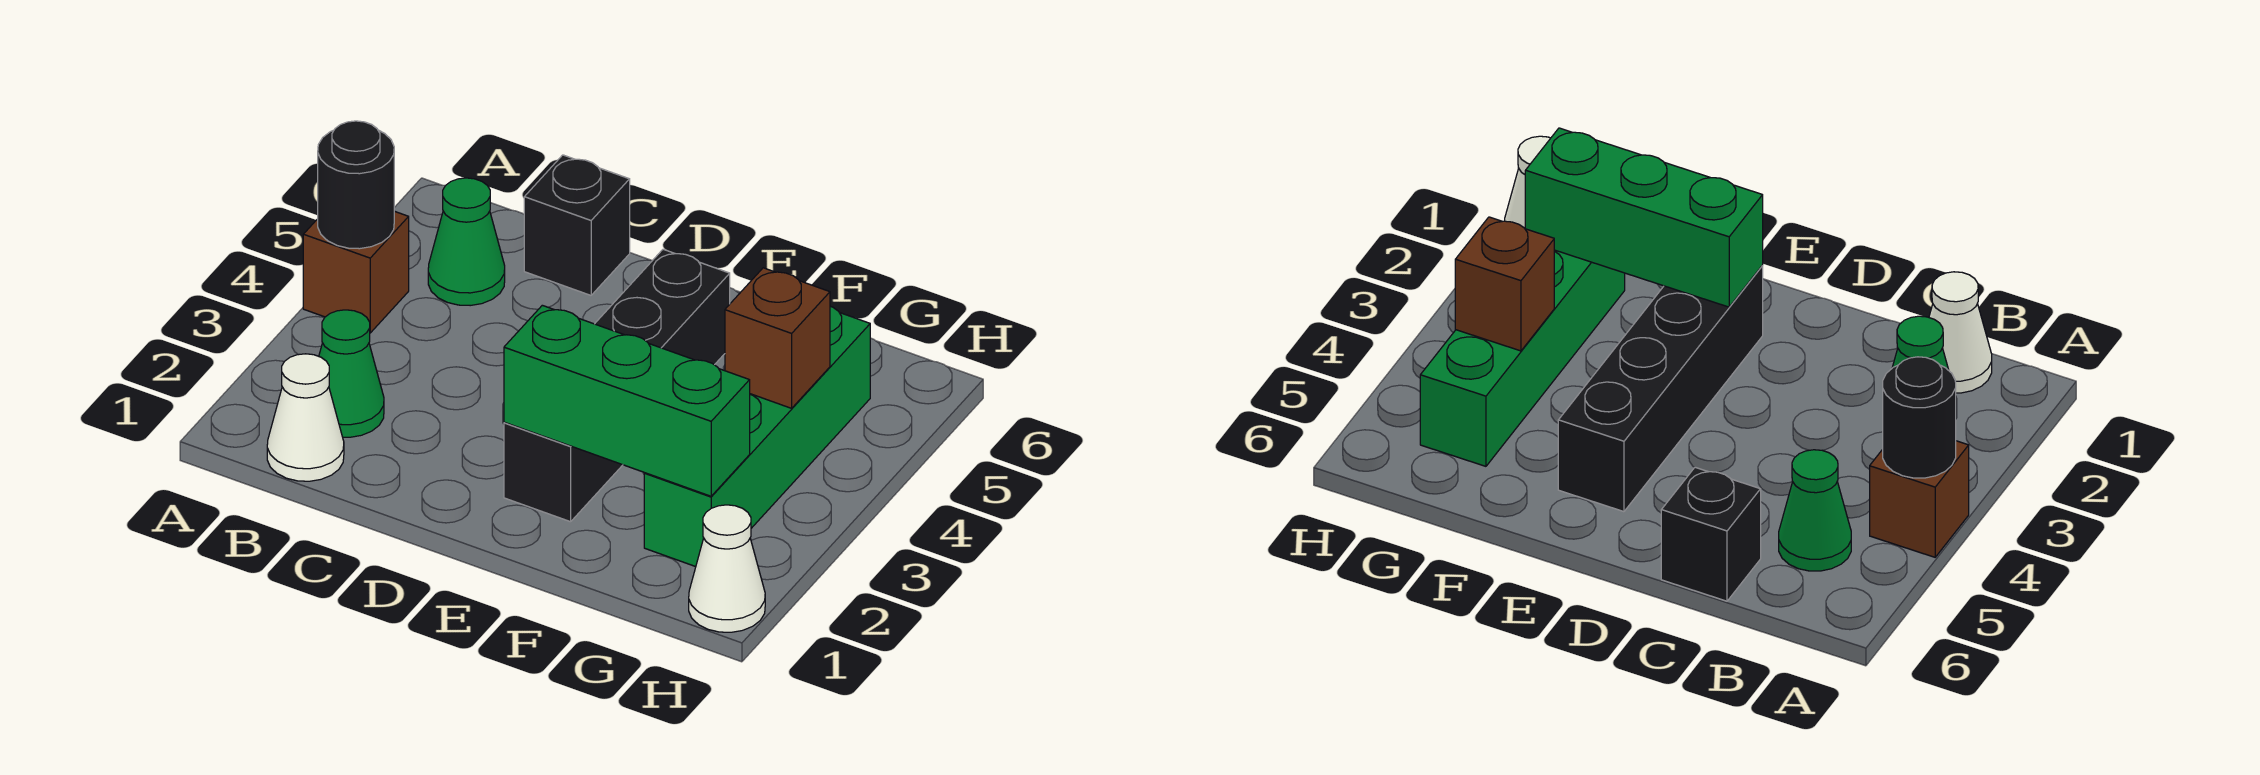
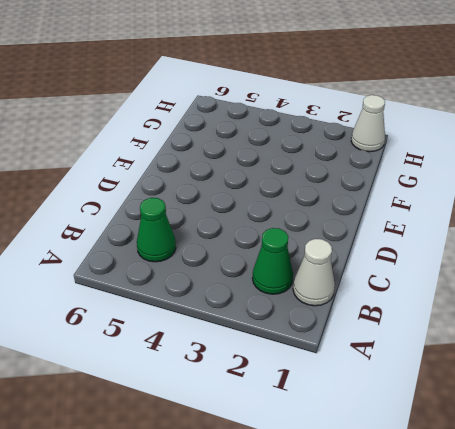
none -> brown brick A4 level 1
none -> black brick C6 level 1

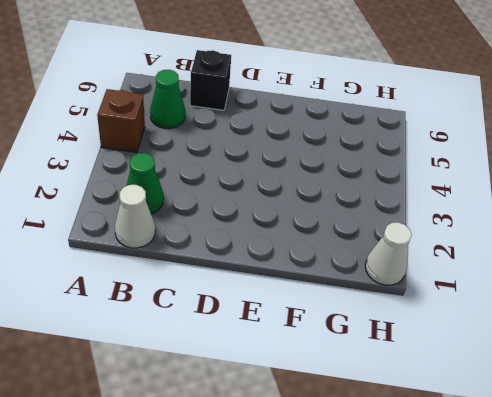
none -> black brick E2:E5 level 1
none -> green brick G2:G5 level 1

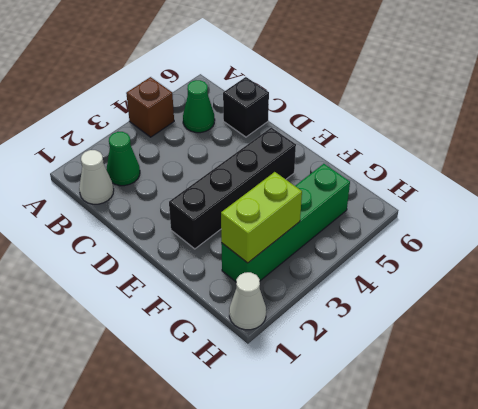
lime brick G2:G3 level 2 -> green brick E2:G2 level 2
none -> black round brick A4 level 2
none -> brown brick G4 level 2

